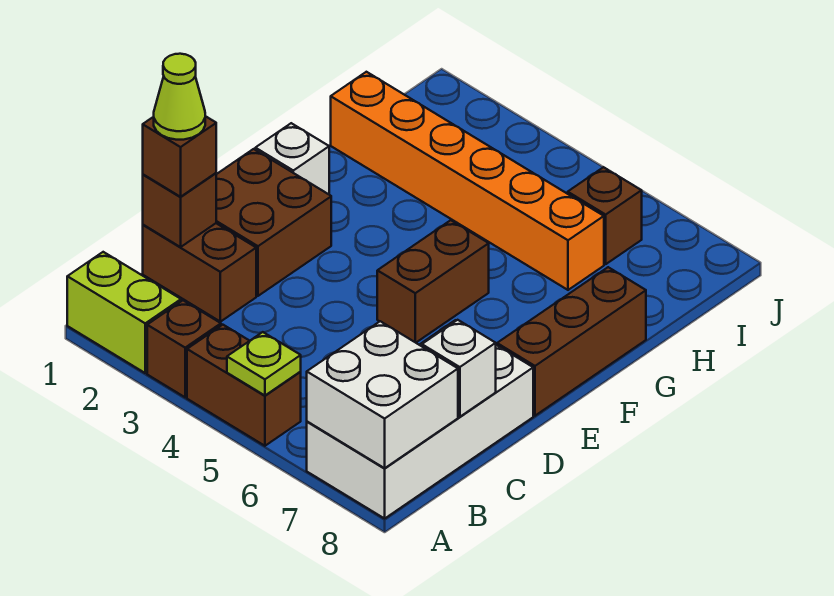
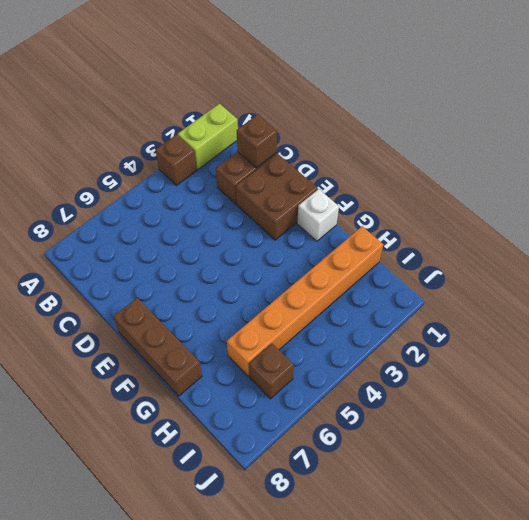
none -> brown brick A4:A5 level 1
none -> white brick A7:D8 level 1
none -> brown brick E5:F5 level 1

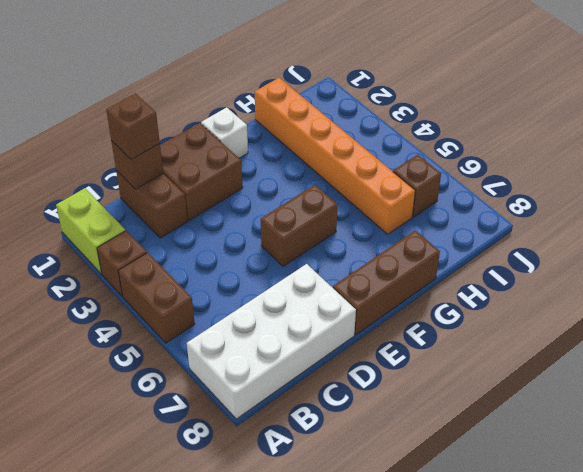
none -> lime plate A5 level 2
none -> white brick A7:B8 level 2
none -> white brick C8 level 2

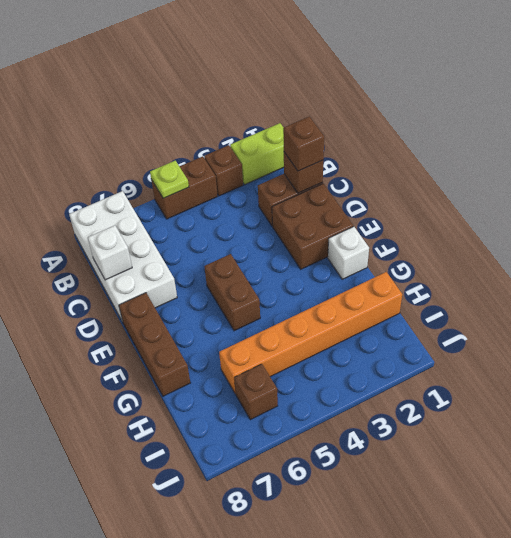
none -> white brick A7:B8 level 2
none -> lime cone C1 level 4

